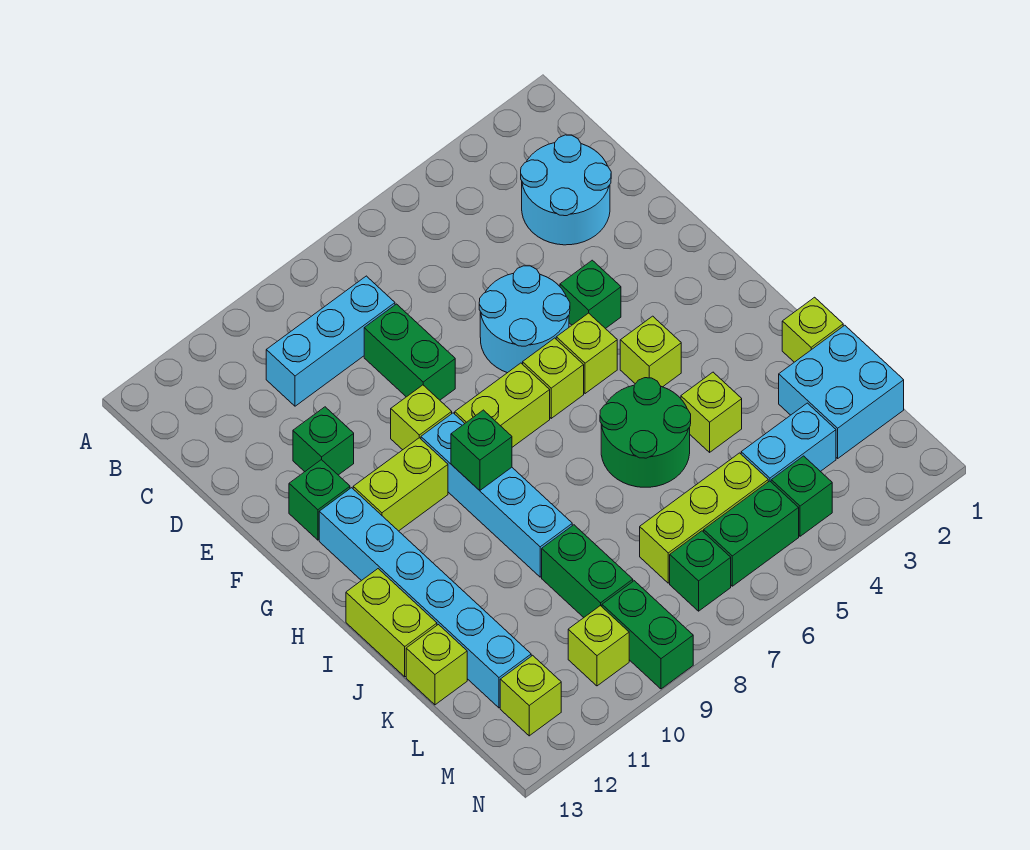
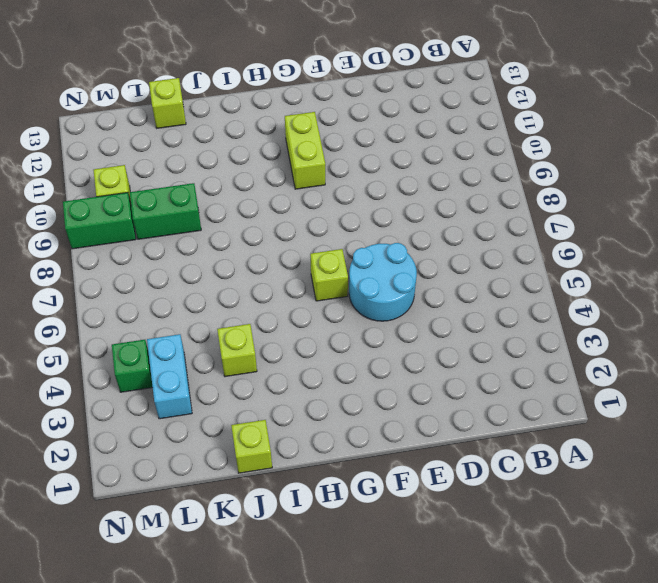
none -> cyan round brick C2:D3 level 1
none -> cyan brick C8:C10 level 1
none -> green brick D8:E8 level 1
none -> green brick E11 level 1

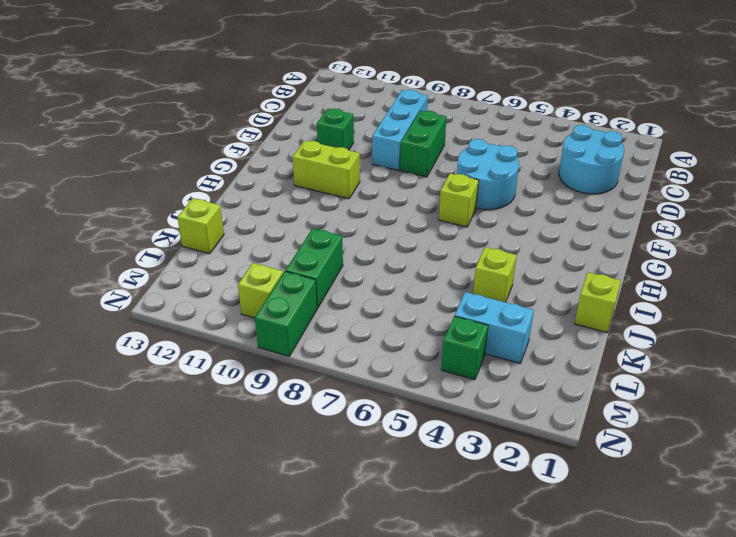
cyan brick C9:E9 level 1 -> cyan brick C8:C10 level 1
none -> green brick F4 level 1
none -> lime brick F9 level 1
none -> green brick F12 level 1
none -> lime brick G5 level 1

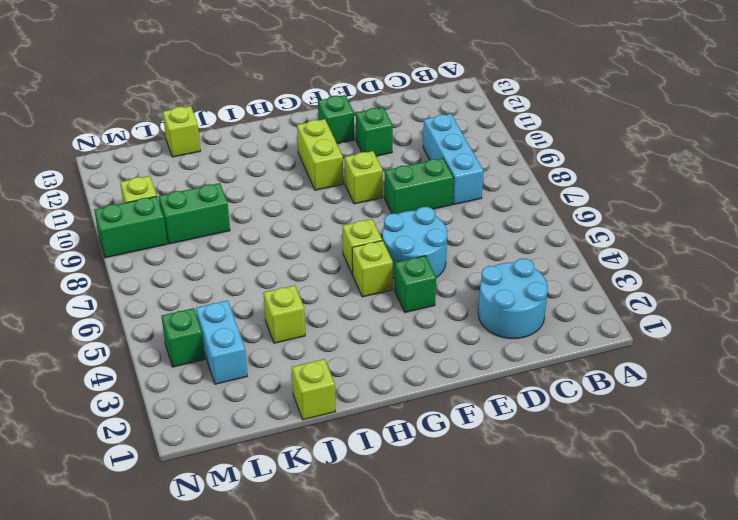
none -> lime brick G7:G8 level 1
none -> cyan brick G9:J9 level 1
none -> cyan brick G12:L12 level 1
none -> lime brick H4 level 1

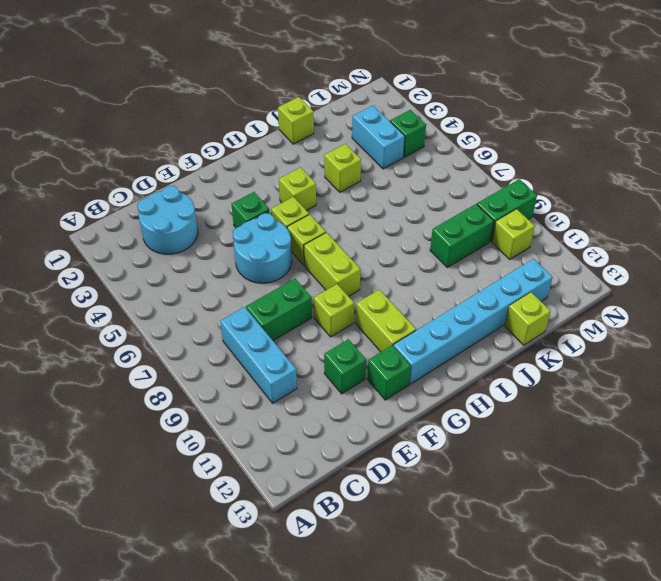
none -> cyan brick G9:J9 level 1
none -> green round brick I5:J6 level 1
none -> lime brick I13:J13 level 1
none -> cyan brick K1:L2 level 1

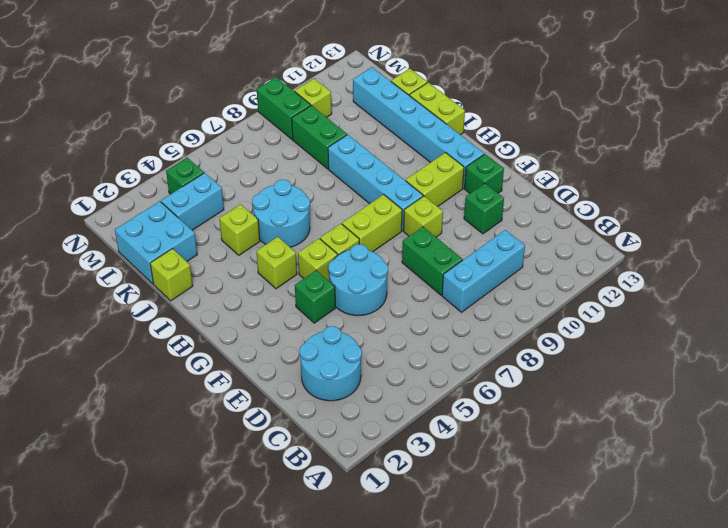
cyan round brick I5:J6 level 1 -> green round brick I5:J6 level 1
none -> lime brick L5:L7 level 1
none -> green brick M5:M6 level 1
none -> green brick M7 level 1
none -> lime brick M12 level 1

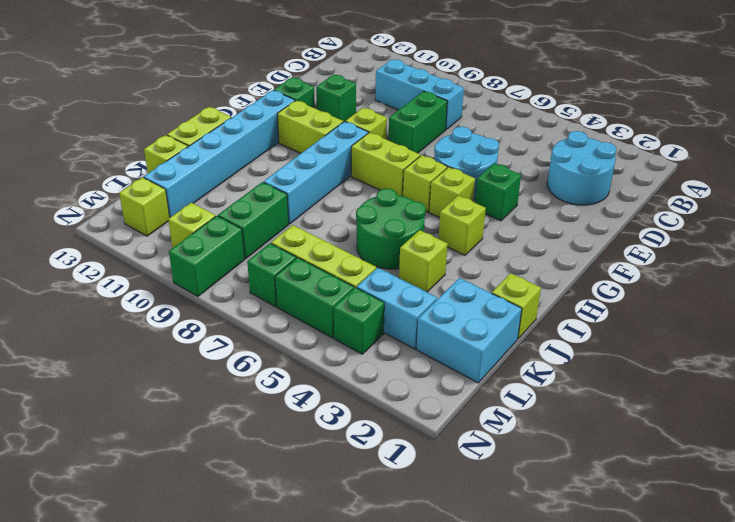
none -> green brick H9 level 2

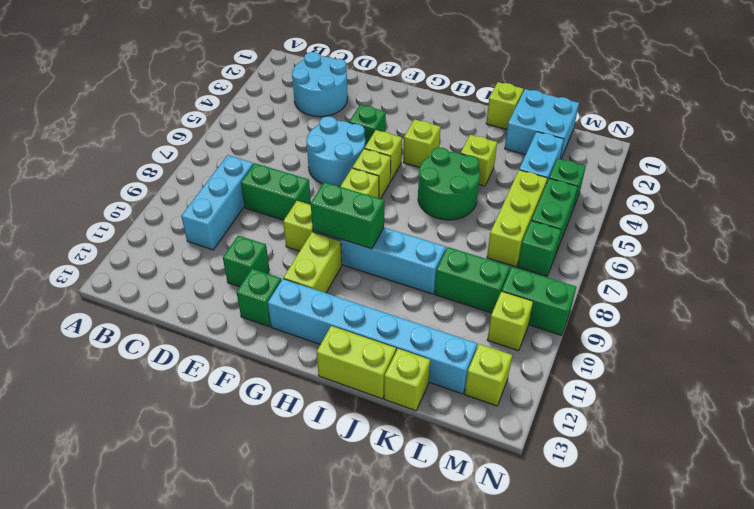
green brick G9:H9 level 2 -> green brick H9 level 2

